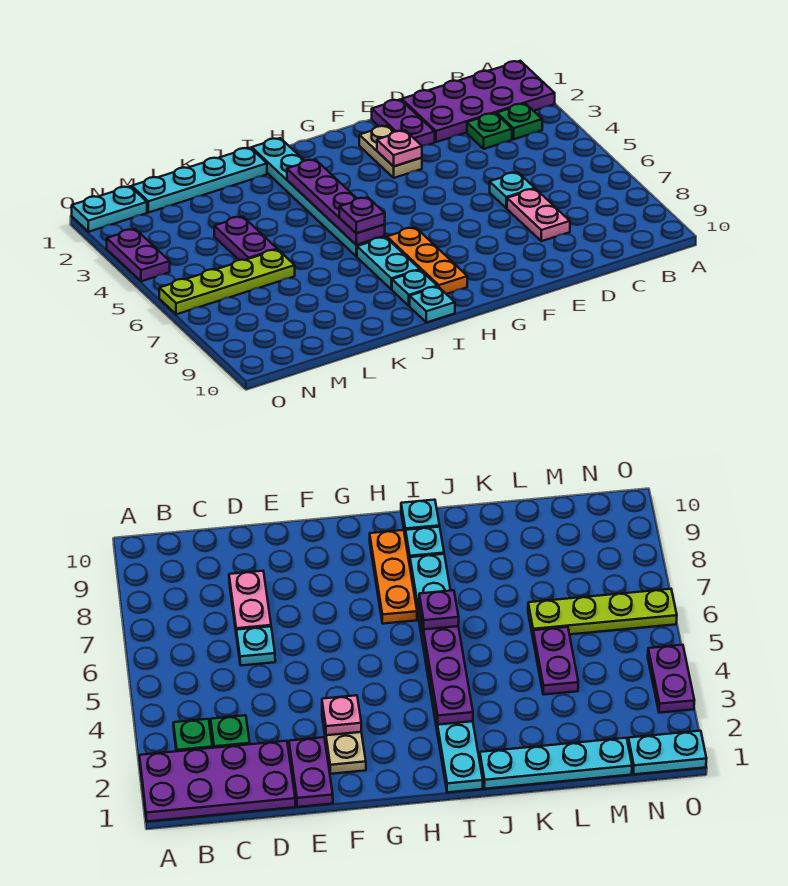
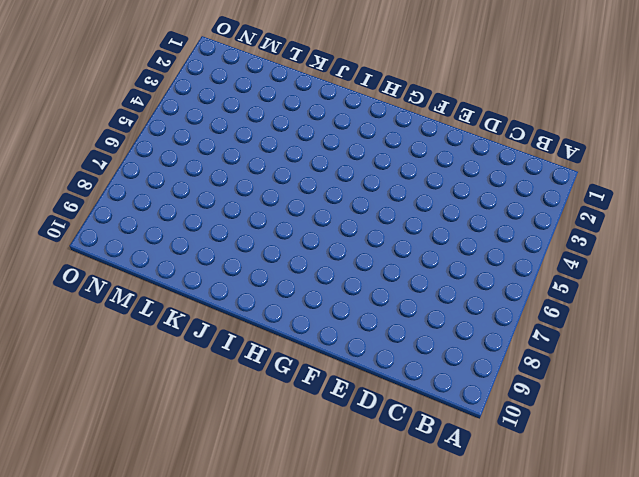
none -> purple plate A1:D2 level 1
none -> green plate B3 level 1
none -> green plate C3 level 1

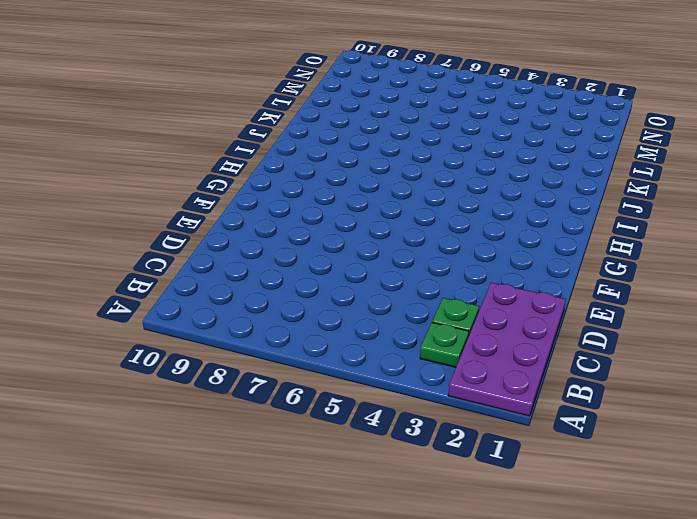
none -> cyan plate D6 level 1
none -> pink plate D7:D8 level 1
none -> purple plate E1:E2 level 1

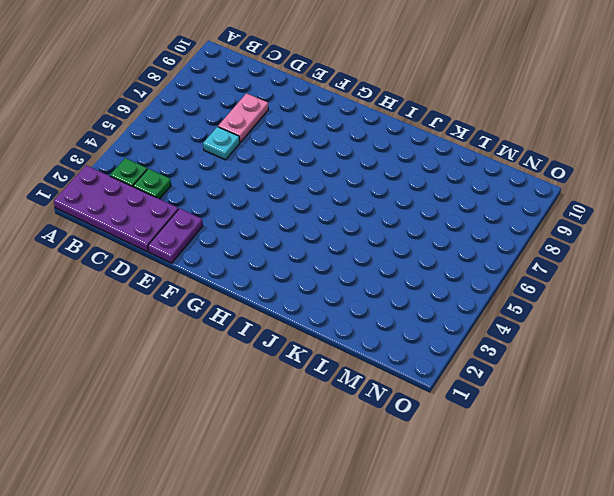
none -> tan plate F2:F3 level 1
none -> orange plate H7:H9 level 1
none -> cyan plate I1:I6 level 1

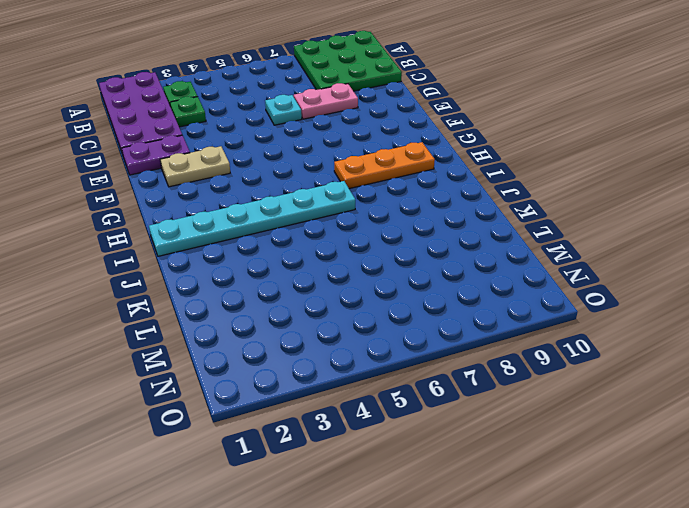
green plate A8:C10 level 1 -> none
none -> cyan plate I7:I8 level 1
none -> cyan plate I9 level 1
none -> cyan plate I10 level 1

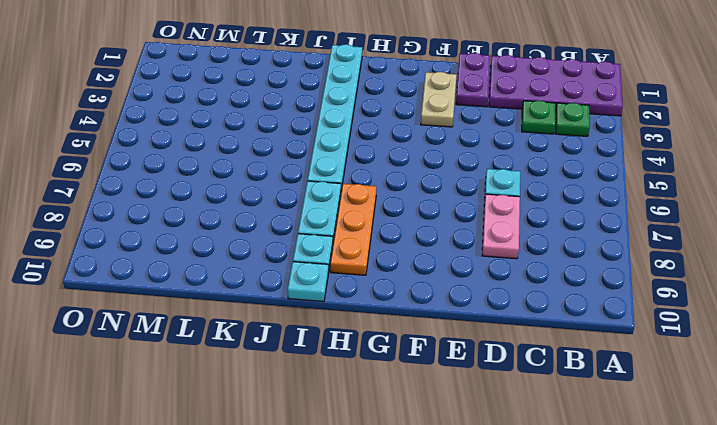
none -> cyan plate J1:M1 level 1
none -> purple plate L4:L5 level 1
none -> lime plate L6:O6 level 1

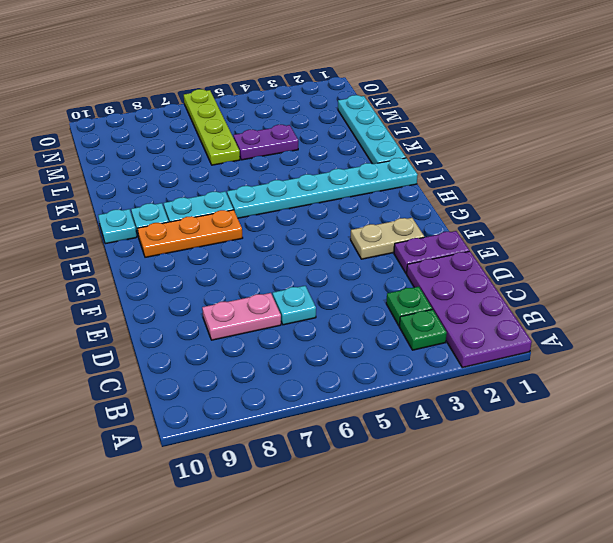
none -> cyan plate N1:O1 level 1
none -> purple plate O3:O4 level 1
none -> pink plate F3 level 2

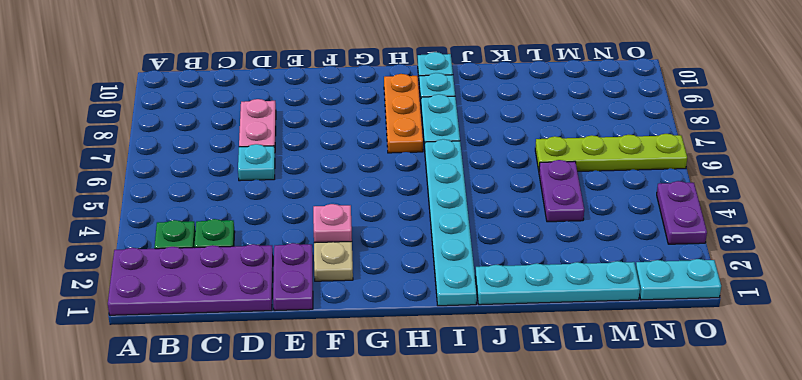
none -> purple plate I3:I6 level 2
none -> purple plate I6 level 3

